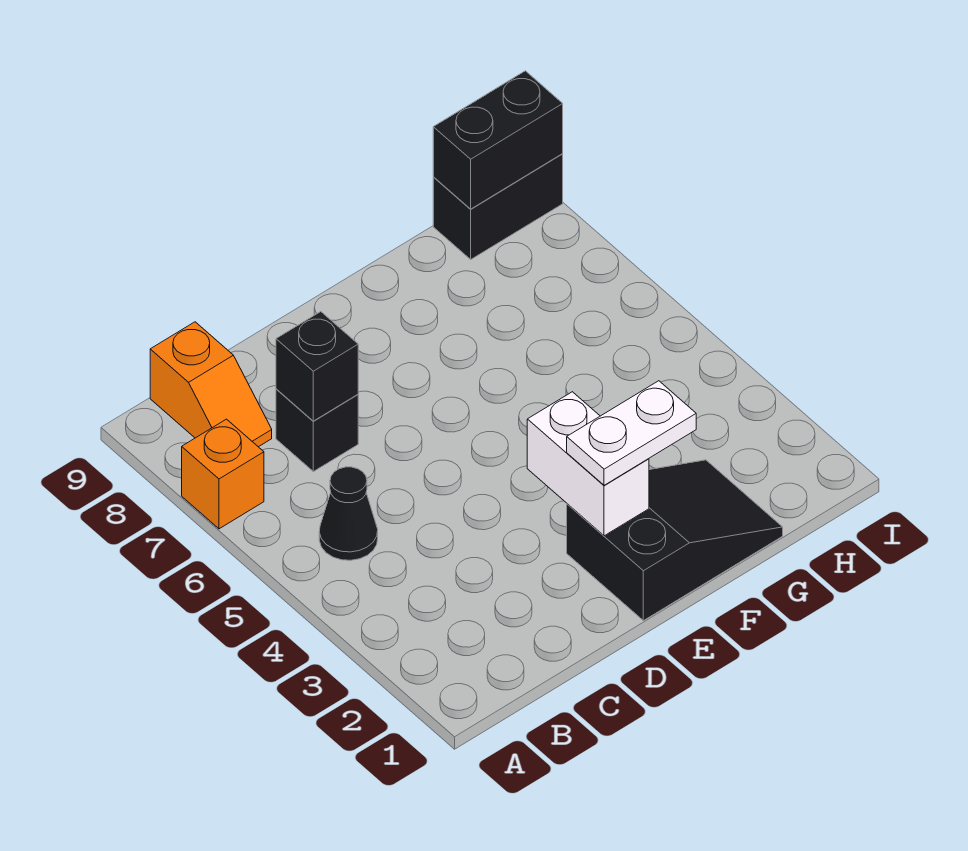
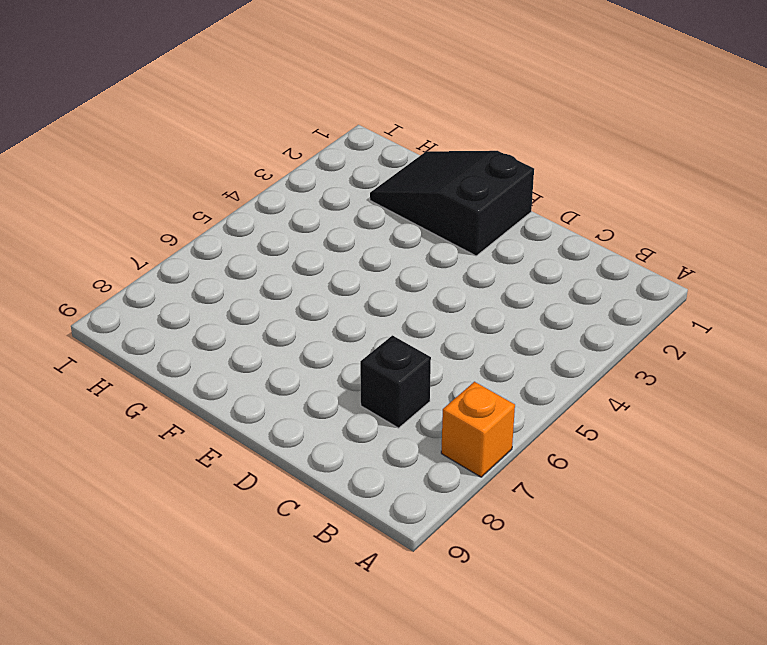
none -> black cone B5 level 1
none -> orange slope B8:B9 level 1 top 9

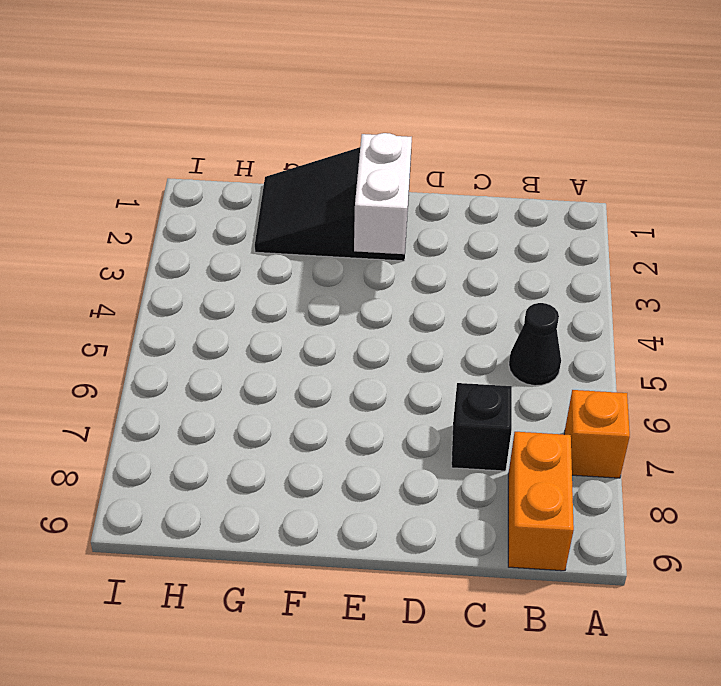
orange brick B8:B9 level 1 -> orange slope B8:B9 level 1 top 9
none -> black brick H9:I9 level 1
none -> black brick C7 level 2

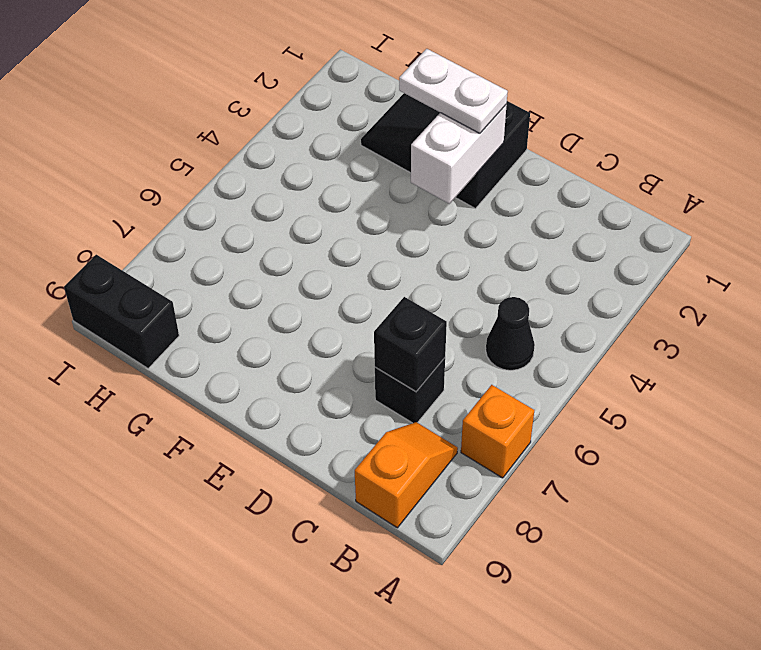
none -> black brick H9:I9 level 2

